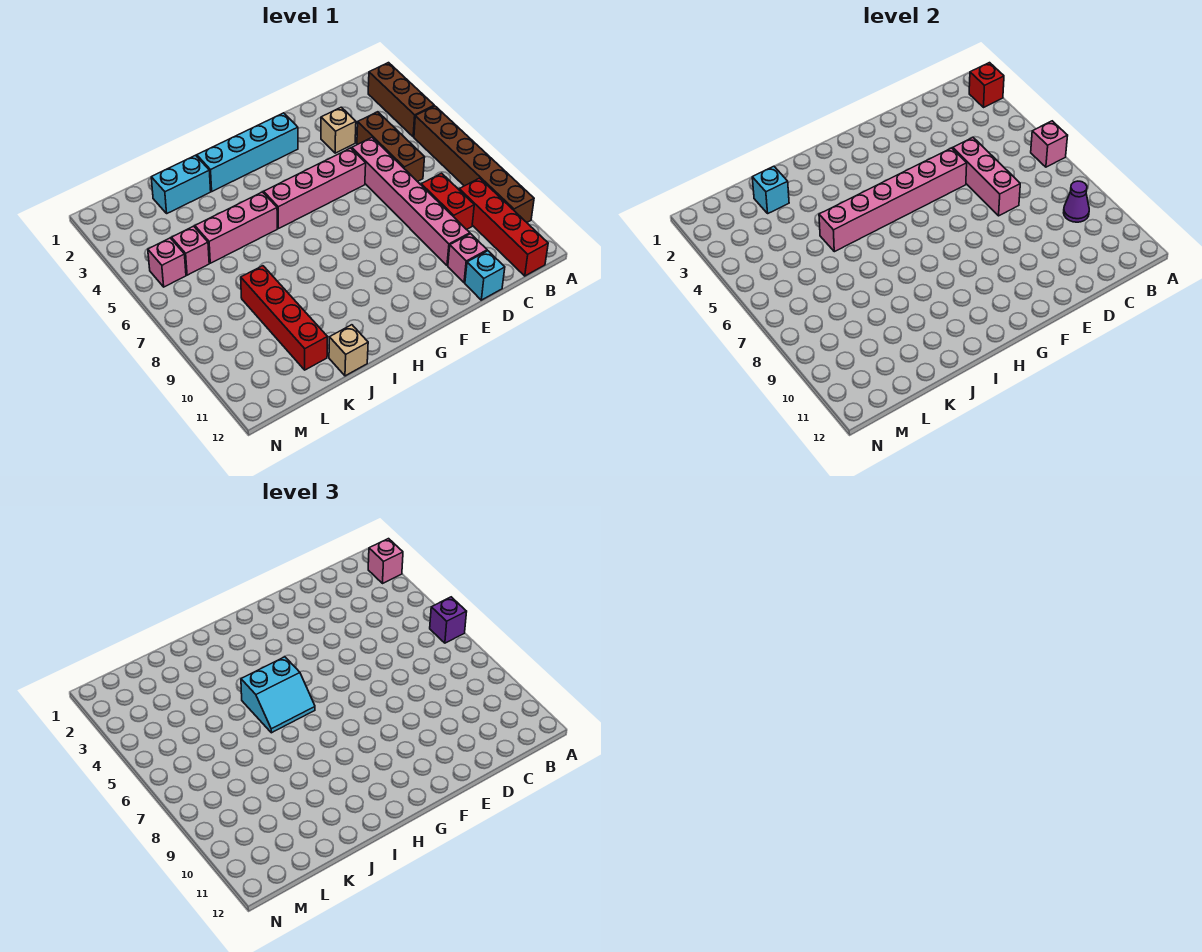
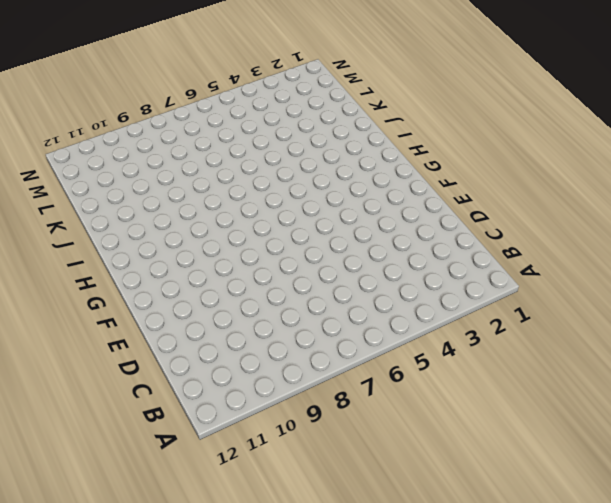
none -> brown brick A2:A4 level 1
none -> brown brick A5:A10 level 1
none -> red brick B9:B12 level 1

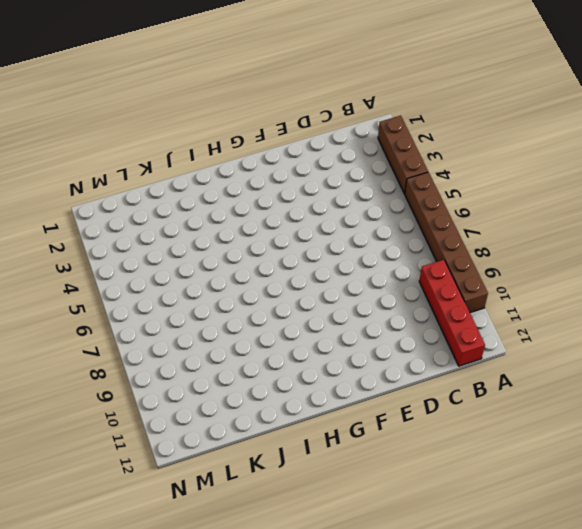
none -> brown brick C4:C6 level 1
none -> red brick C8:C9 level 1
none -> tan brick D3 level 1

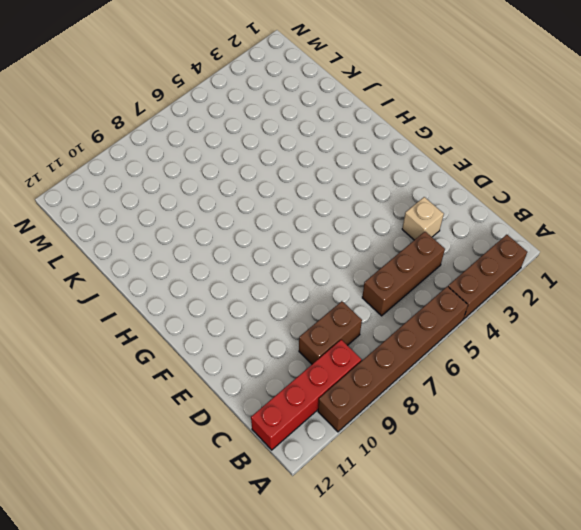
brown brick C8:C9 level 1 -> red brick C8:C9 level 1
none -> pink brick D5:D10 level 1
none -> pink brick D11 level 1
none -> cyan brick D12 level 1

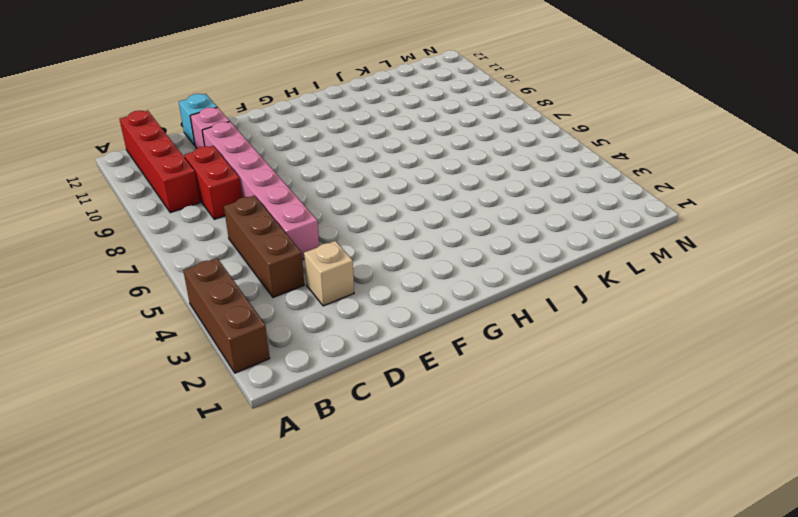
none -> brown brick A5:A10 level 1
none -> pink brick E5:H5 level 1
none -> cyan brick F2:I2 level 1

